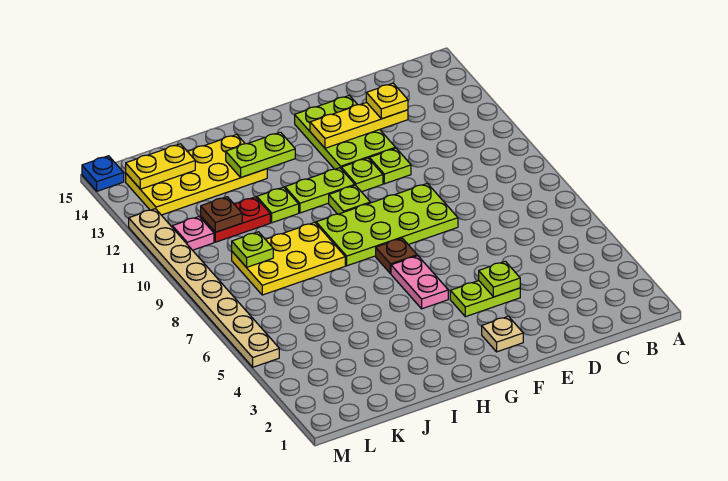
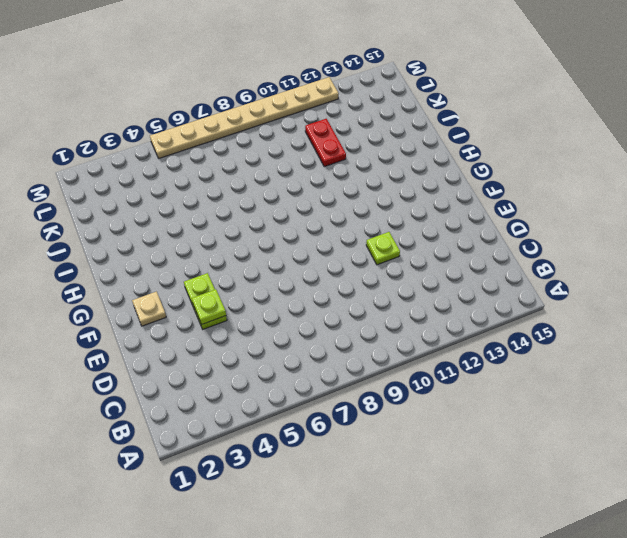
none -> lime plate E8:H9 level 1
none -> lime plate E12:F14 level 1
none -> lime plate F11 level 1

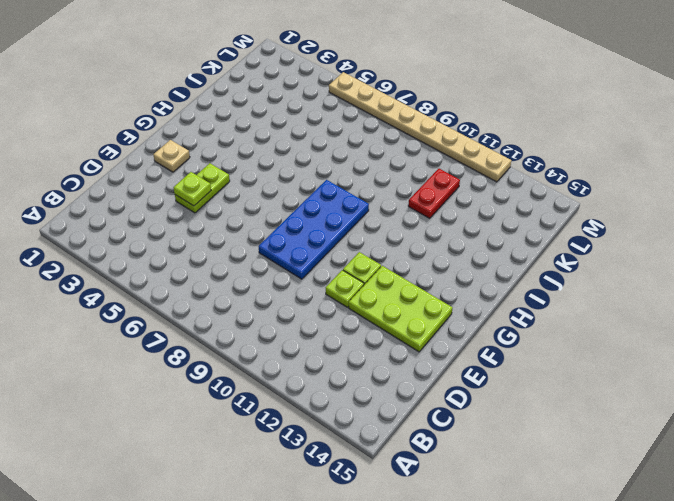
blue plate E8:H9 level 1 -> lime plate E8:H9 level 1
none -> pink plate G5:G6 level 1
none -> brown plate G7 level 1
none -> lime plate G10 level 1

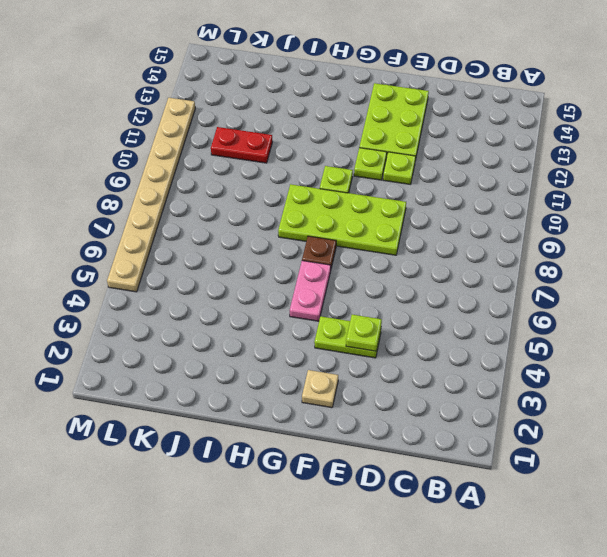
none -> lime plate G11:H11 level 1
none -> yellow plate I8:K9 level 1
none -> lime plate I11 level 1

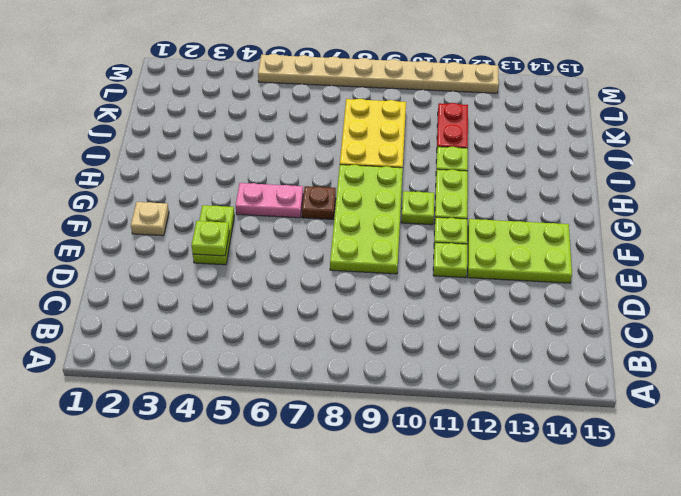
none -> yellow plate I13:L14 level 1
none -> pink plate L11 level 1
none -> blue plate M15 level 1

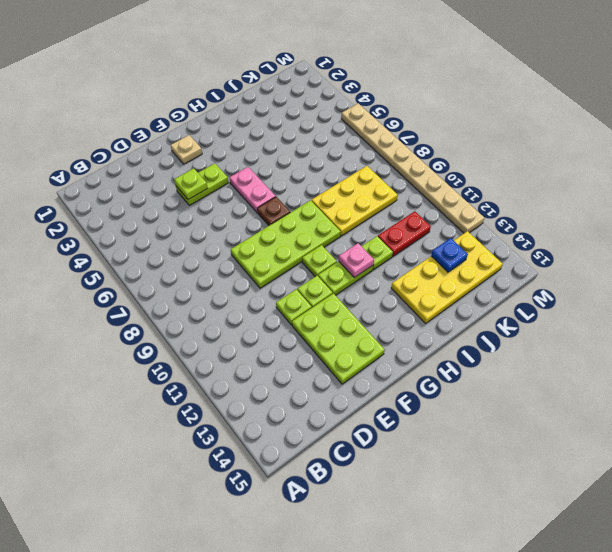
pink plate H11 level 2 -> pink plate L11 level 1
blue plate K13 level 2 -> blue plate M15 level 1
none -> yellow plate D13:F13 level 2
none -> lime plate H13:I13 level 2
none -> lime plate K9 level 2

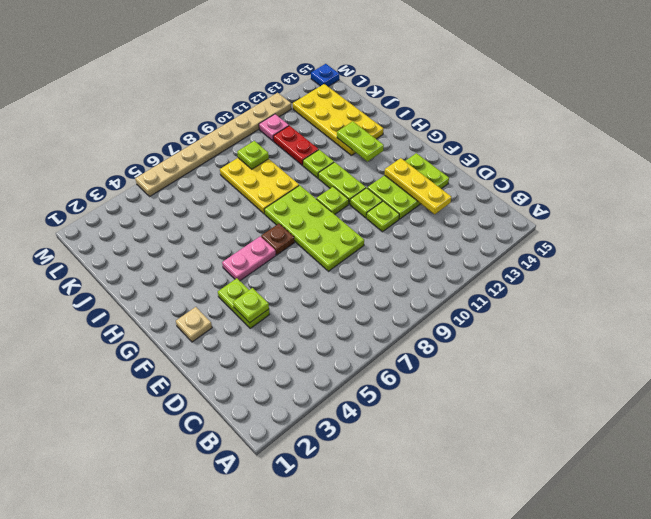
none -> brown plate K11 level 2
none -> yellow plate K14:L14 level 2
none -> yellow plate D13 level 3

